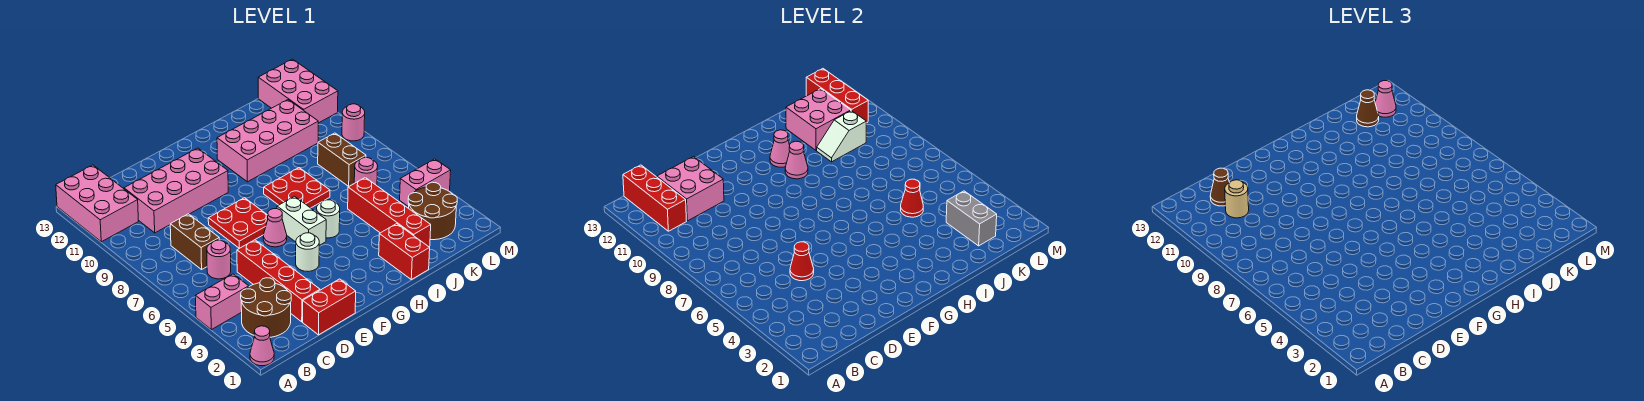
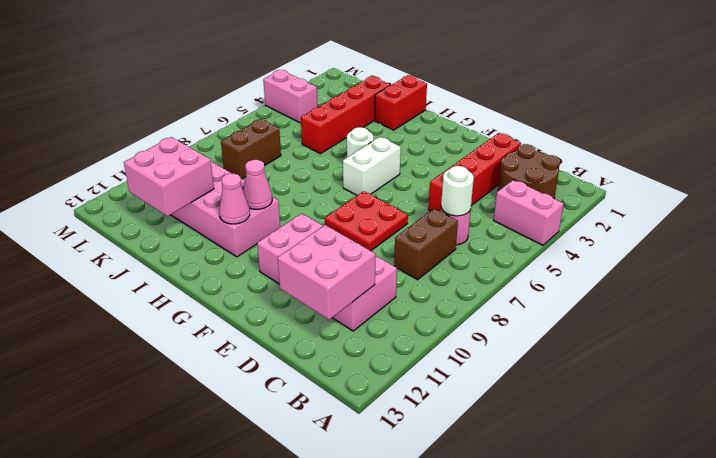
white round brick C6 level 2 -> white round brick F4 level 1
none -> pink cone A1 level 1
none -> pink brick A11:B13 level 1
none -> red brick D1:E1 level 1
none -> pink cone F6 level 1

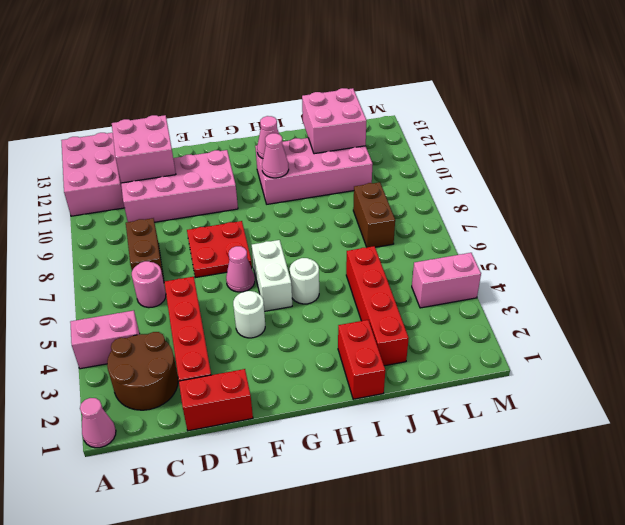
none -> red plate H7:I8 level 1
none -> brown round brick K2:L3 level 1
none -> pink round brick K6 level 1
none -> pink brick L11:M13 level 1

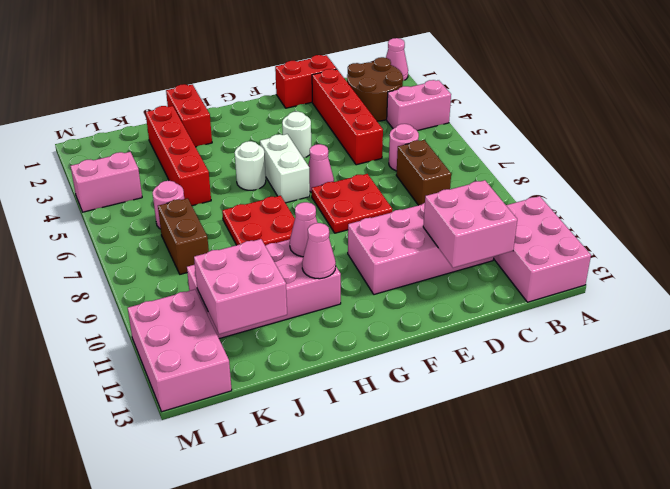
none -> brown round brick K2:L3 level 1
none -> pink round brick M9 level 1
none -> red brick B11:B13 level 2
none -> red cone D5 level 2

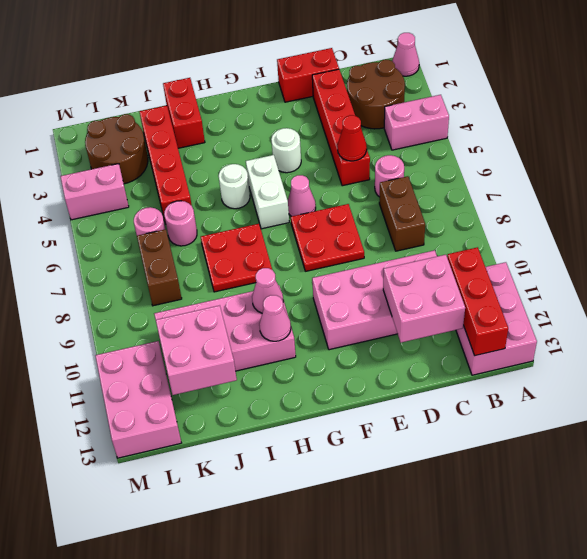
pink round brick J6 level 1 -> pink round brick M9 level 1
none -> red cone J5 level 2
none -> white slope J10:K10 level 2 top K
none -> grey brick K2:K3 level 2
none -> red brick L11:L13 level 2

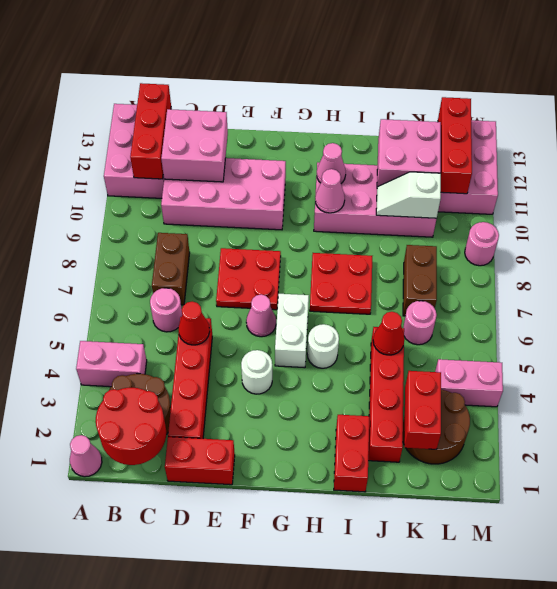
red round brick B1:C2 level 2 -> none
red brick K2:K3 level 2 -> grey brick K2:K3 level 2
none -> tan round brick C11 level 3
none -> brown cone C12 level 3
none -> brown cone K12 level 3
none -> pink cone L12 level 3

